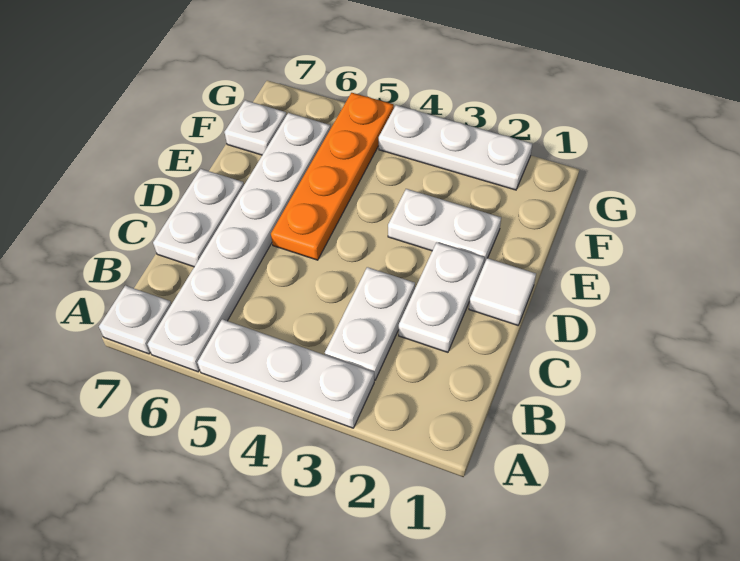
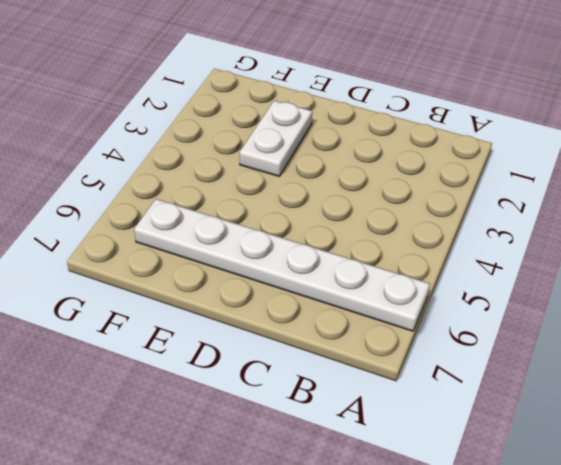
none -> white plate A3:A5 level 1
none -> white plate A7 level 1

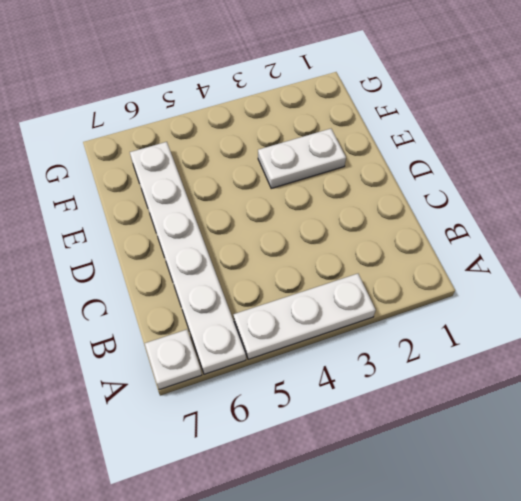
none -> white plate B3:C3 level 1
none -> white plate C2:D2 level 1

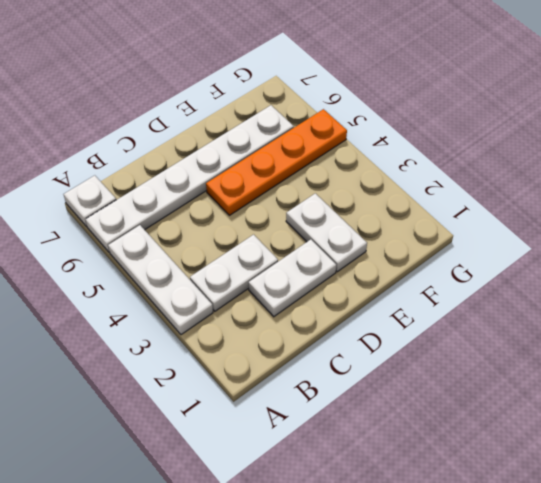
none -> white plate C7:D7 level 1
none -> white tile D1 level 1

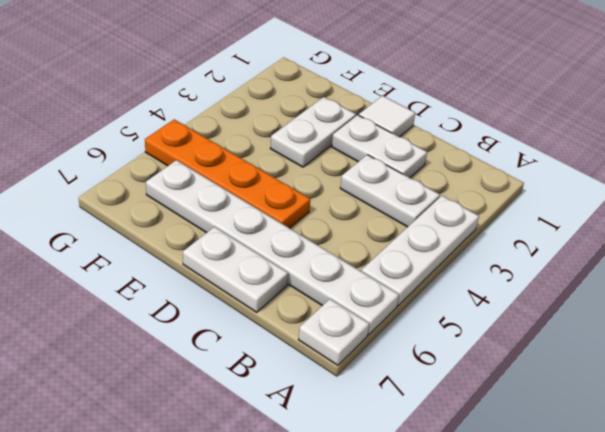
none -> white plate F7 level 1
none -> white plate G2:G4 level 1

